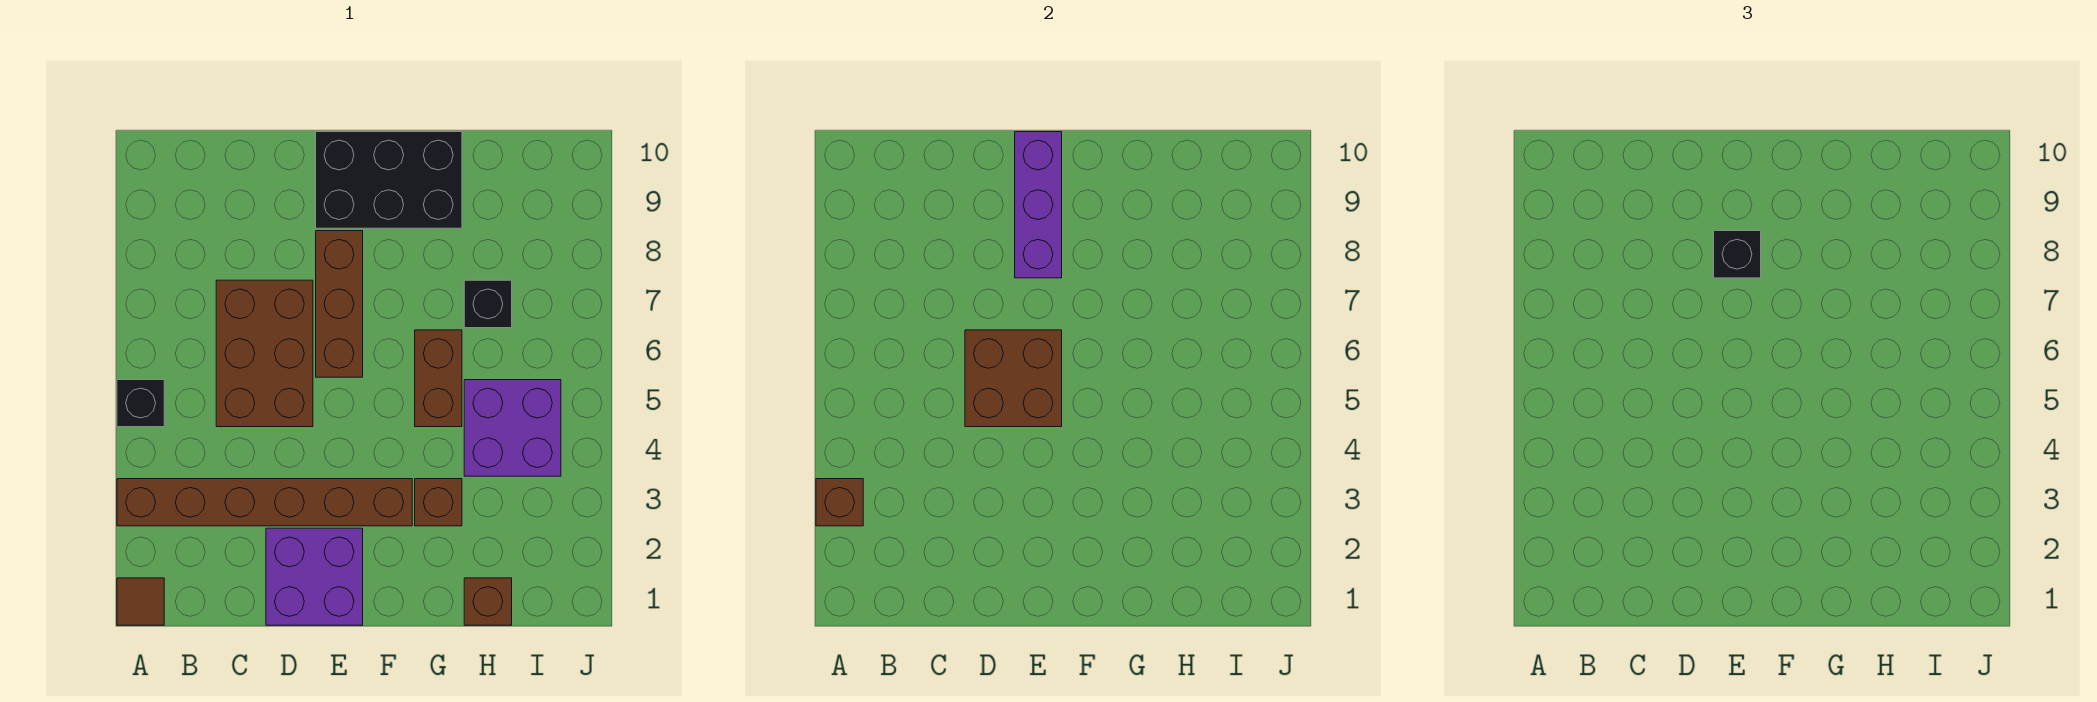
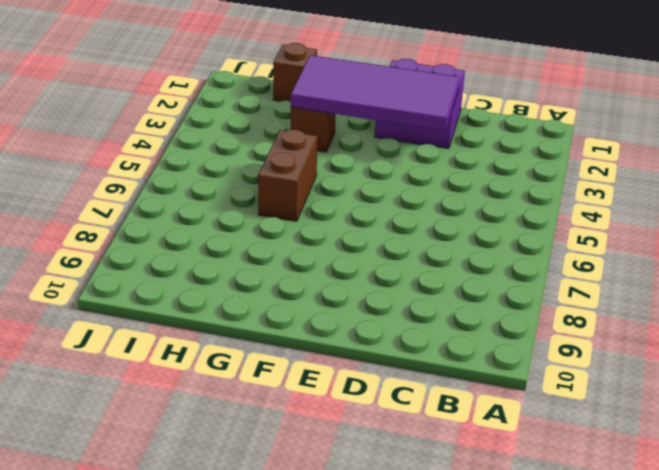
purple tile D2:G3 level 2 -> none
none -> brown tile A1 level 1
none -> brown brick A3:F3 level 1
none -> black brick A5 level 1

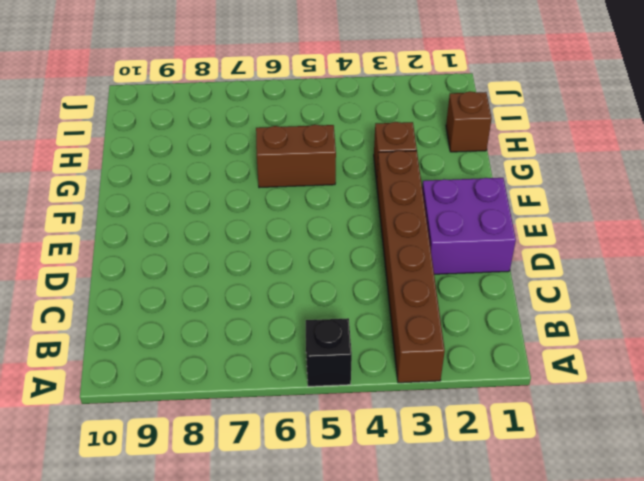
none -> brown tile A1 level 1
none -> brown brick C5:D7 level 1
none -> brown brick E6:E8 level 1

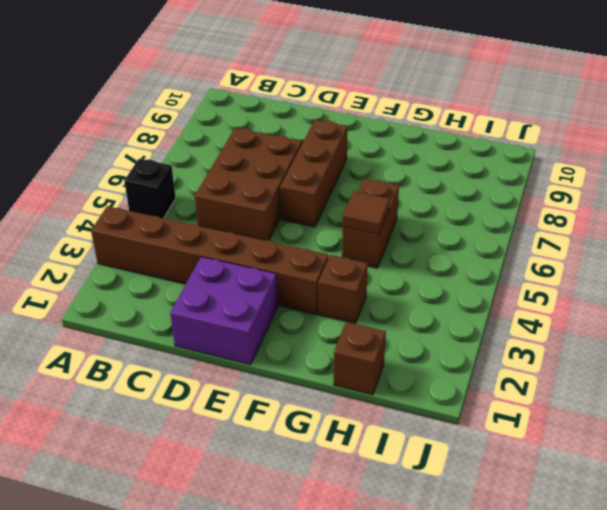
brown tile G5 level 2 -> brown tile A1 level 1
none -> black brick E9:G10 level 1
none -> purple brick H4:I5 level 1
none -> black brick H7 level 1

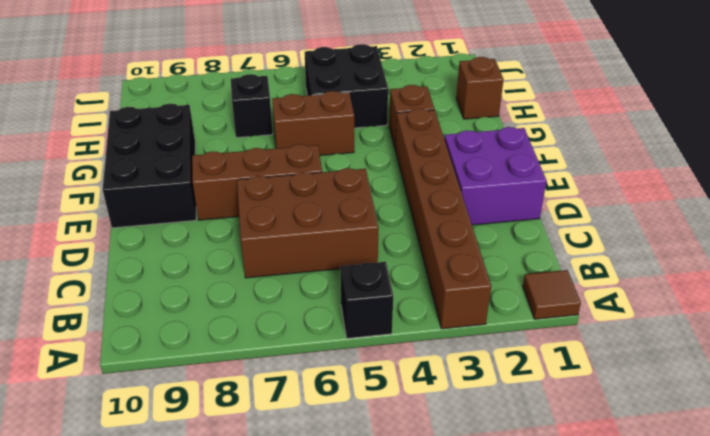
black brick H4:I5 level 1 -> purple brick H4:I5 level 1
none -> brown brick A3 level 2
none -> brown brick D5:E6 level 2
none -> purple brick E8:E10 level 2

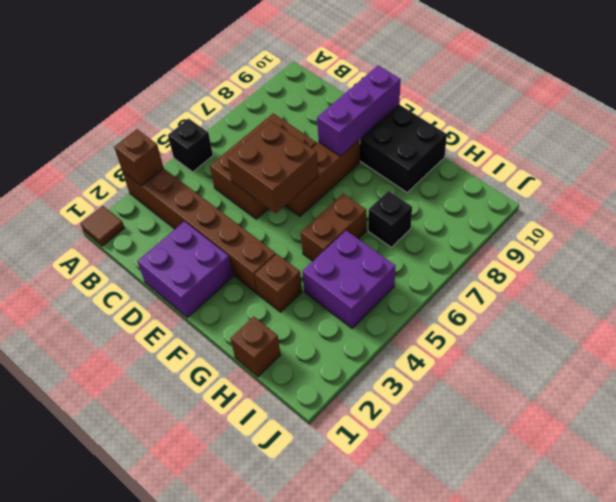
none -> black brick E8 level 3

